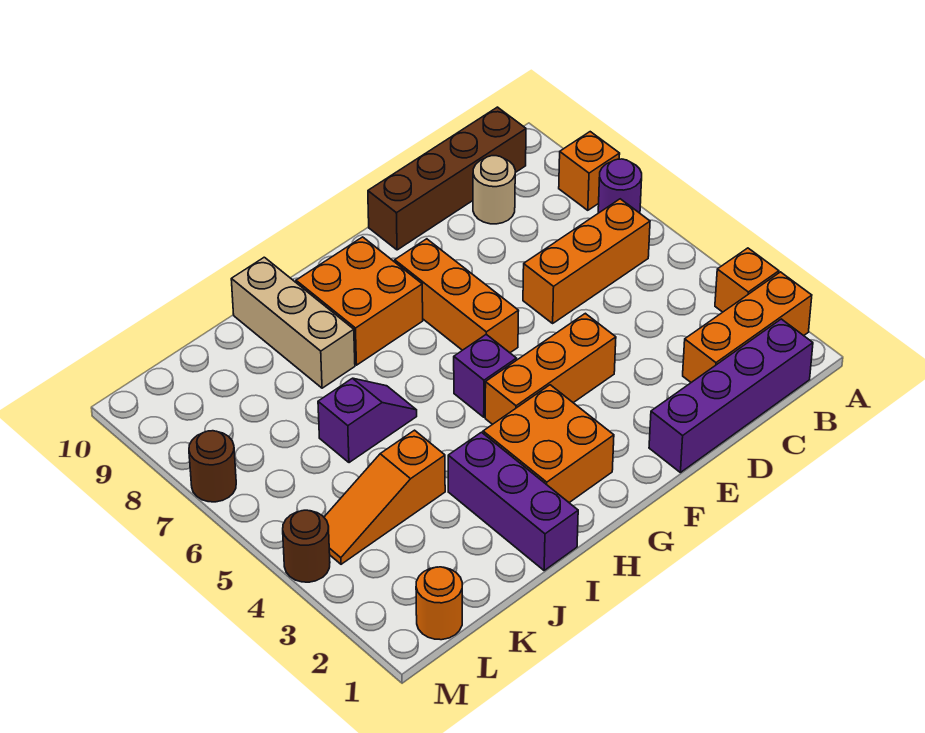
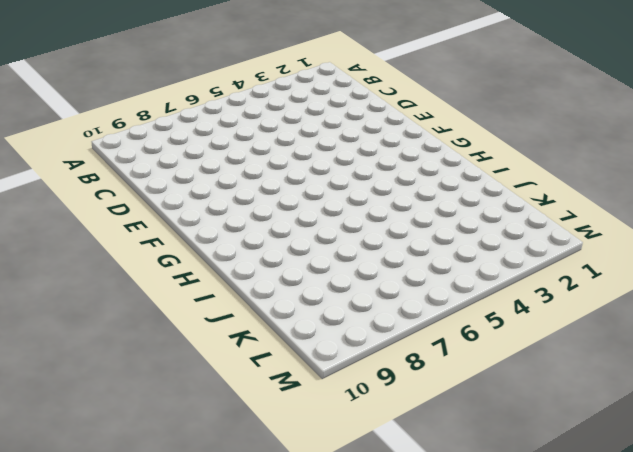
none -> orange brick A2:C2 level 1
none -> orange brick A3 level 1
none -> purple round brick A7 level 1

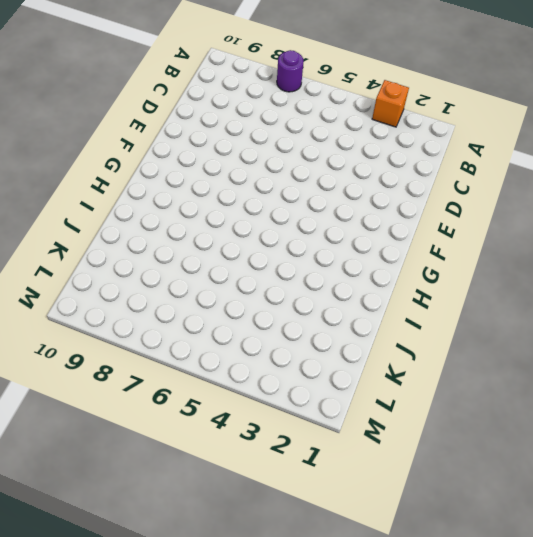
none -> orange brick A2:C2 level 1
none -> orange brick A8 level 1
none -> purple brick B1:E1 level 1

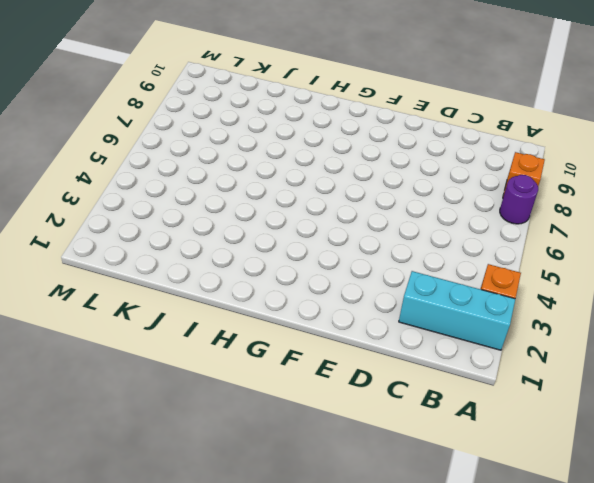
cyan brick A2:C2 level 1 -> orange brick A2:C2 level 1
none -> purple brick B1:E1 level 1
none -> orange brick B6:D6 level 1
none -> brown brick B10:E10 level 1

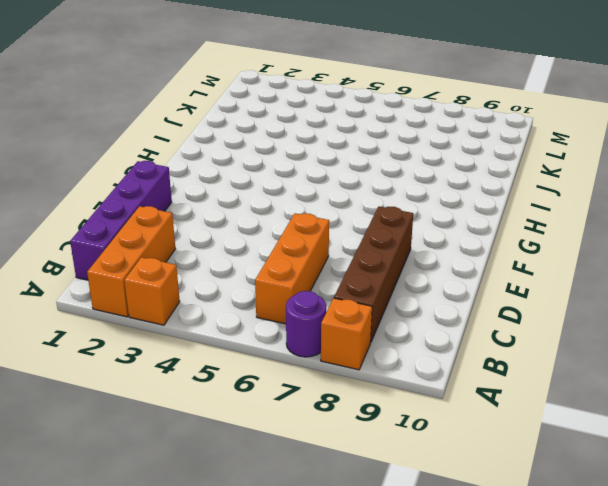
brown brick B8:E8 level 1 -> brown brick B10:E10 level 1
none -> tan round brick C9 level 1
none -> orange brick E4:G4 level 1
none -> orange brick F6:F8 level 1

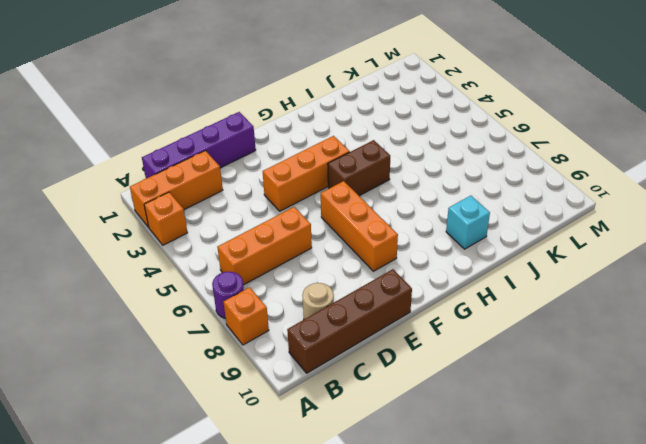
brown brick G5:H5 level 1 -> purple brick G5 level 1
cyan brick I9 level 1 -> tan brick I8:I10 level 1
none -> orange brick G2:H3 level 1
none -> orange brick G8:H9 level 1
none -> purple brick I1:I3 level 1

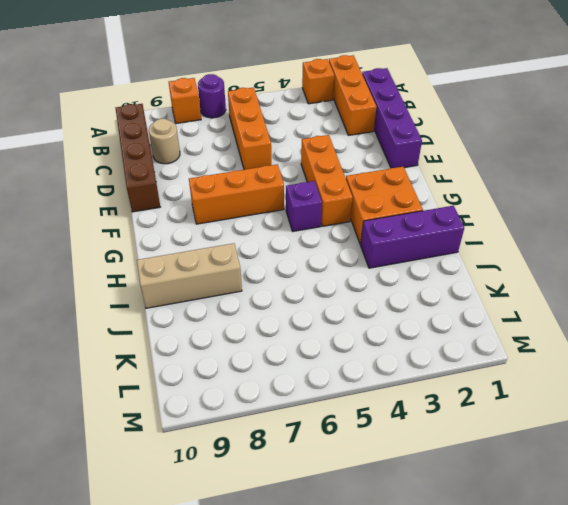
none -> orange brick G8:H9 level 1
none -> purple slope I6:J6 level 1 top J
none -> orange slope J4:L4 level 1 top J

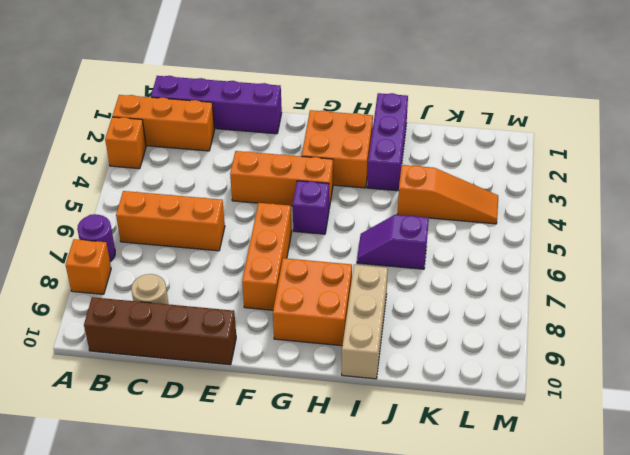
none -> orange round brick L1 level 1
none -> brown round brick M4 level 1
none -> brown round brick M7 level 1

